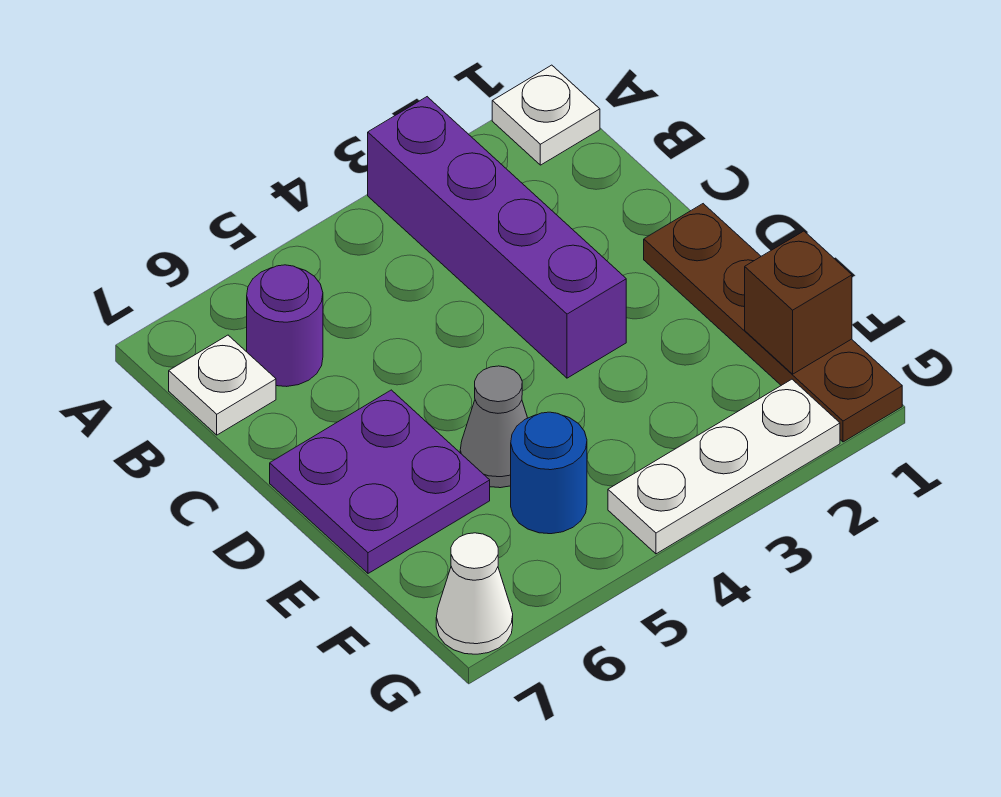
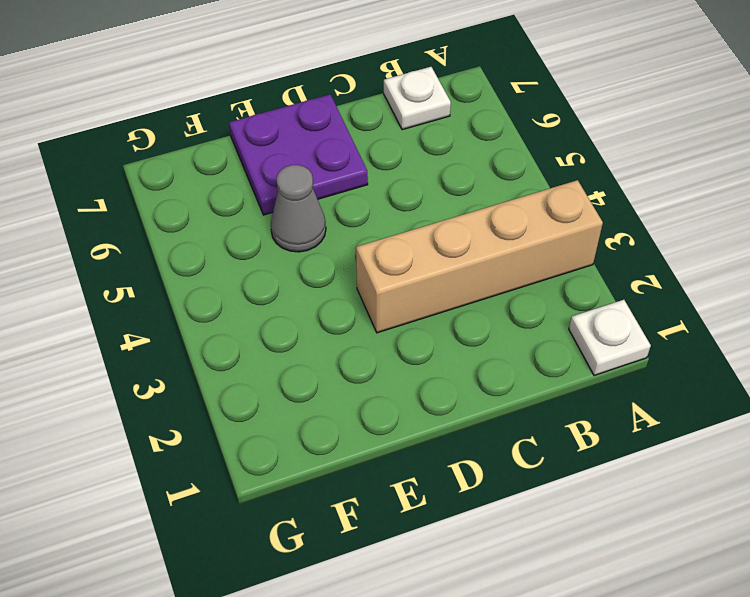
tan brick A3:D3 level 1 -> purple brick A3:D3 level 1
none -> purple round brick B6 level 1
none -> brown plate D1:G1 level 1

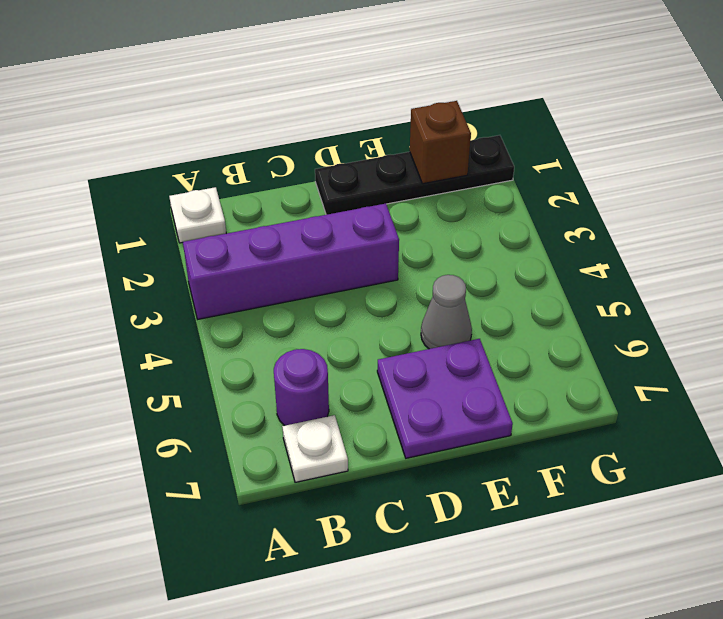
black plate D1:G1 level 1 -> brown plate D1:G1 level 1
none -> blue round brick F5 level 1
none -> white plate G2:G4 level 1

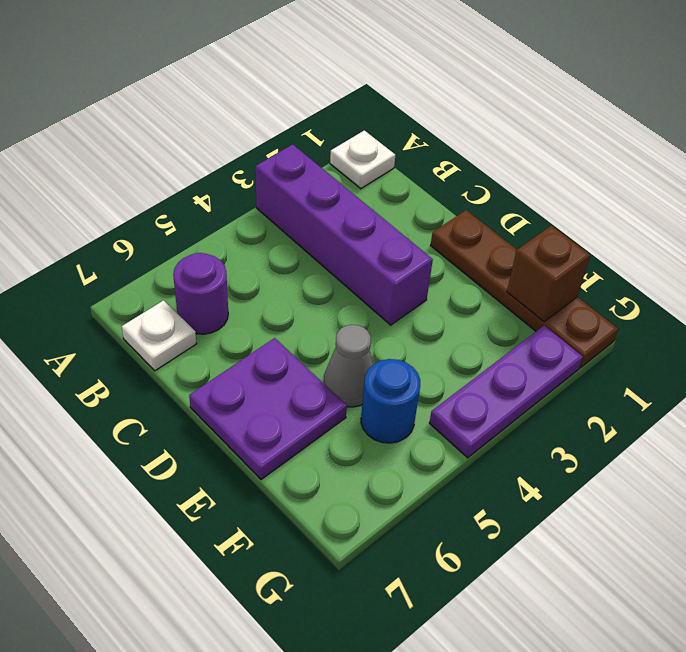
purple plate G2:G4 level 1 -> white plate G2:G4 level 1
none -> white cone G7 level 1

